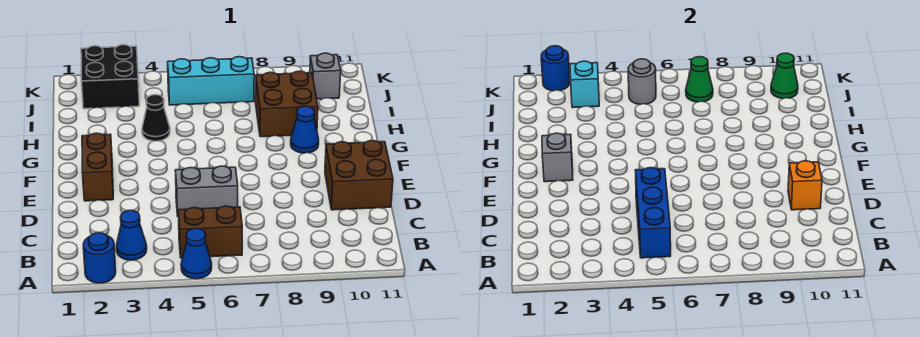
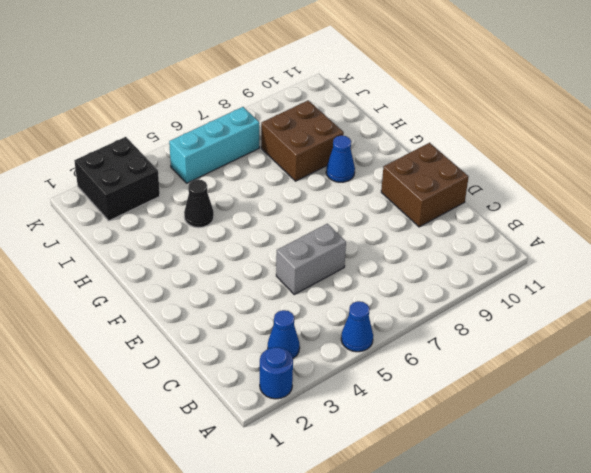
none -> brown brick B5:B6 level 1
none -> brown brick E2:F2 level 1
none -> grey brick J10 level 1

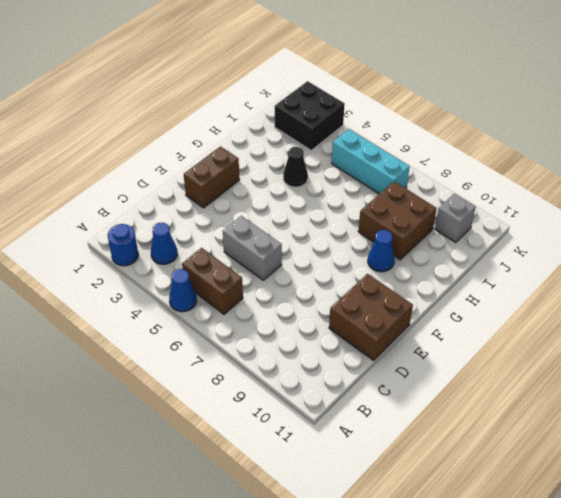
none -> blue brick B5:D5 level 2
none -> orange brick D10 level 2
none -> grey brick F2 level 2

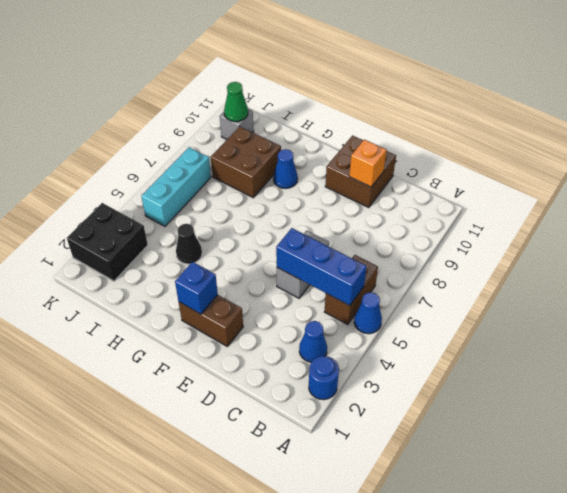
blue brick F2 level 2 -> grey brick F2 level 2
none -> cyan brick J3 level 2
none -> grey round brick J5 level 2
none -> green cone J7 level 2

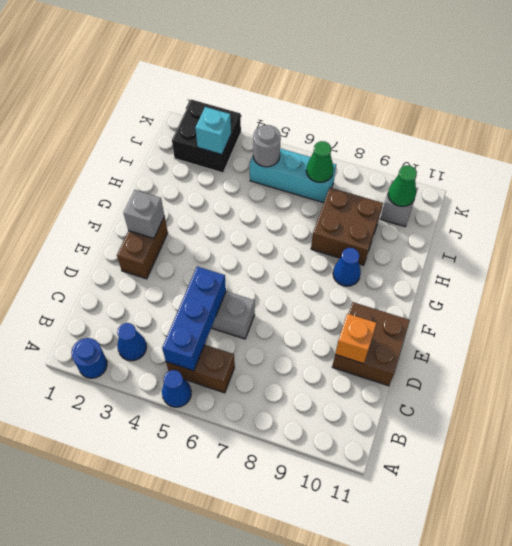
none -> black cone H4 level 1
none -> blue round brick K2 level 2

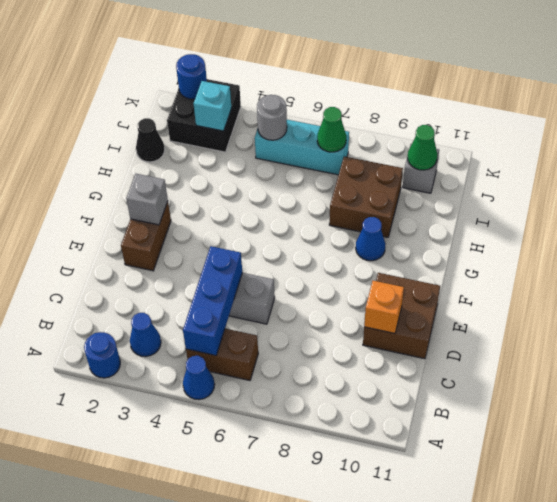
black cone I1 level 1 -> black cone H4 level 1

